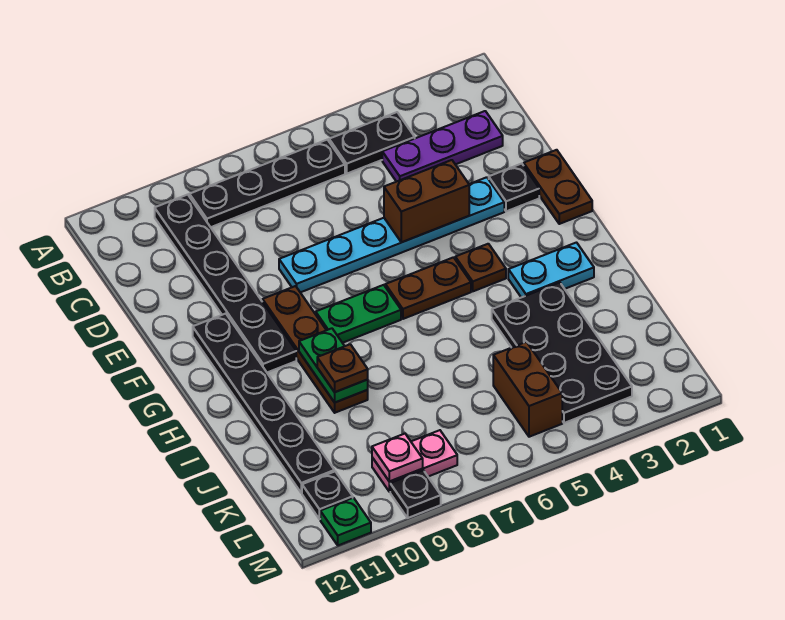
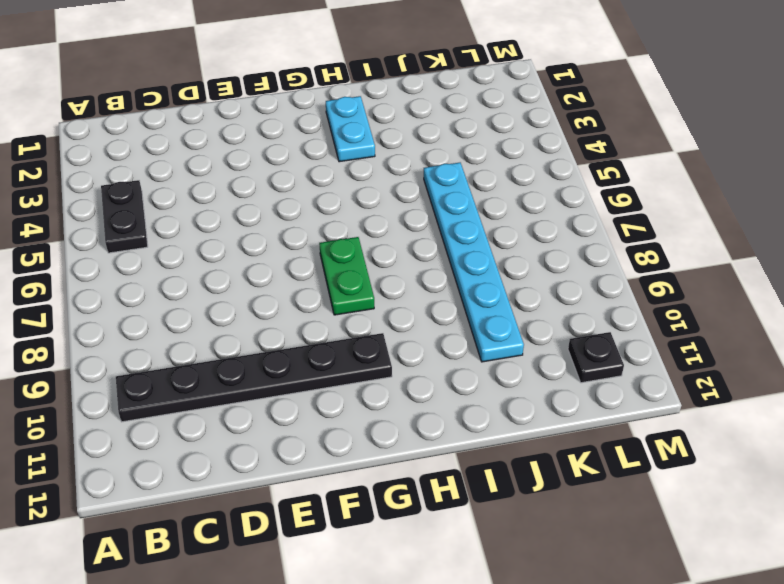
cyan plate J5:J10 level 1 -> cyan plate E3:E8 level 1
none -> black plate B6:B9 level 1
none -> purple plate C2:C4 level 1
none -> brown plate E1:F1 level 1

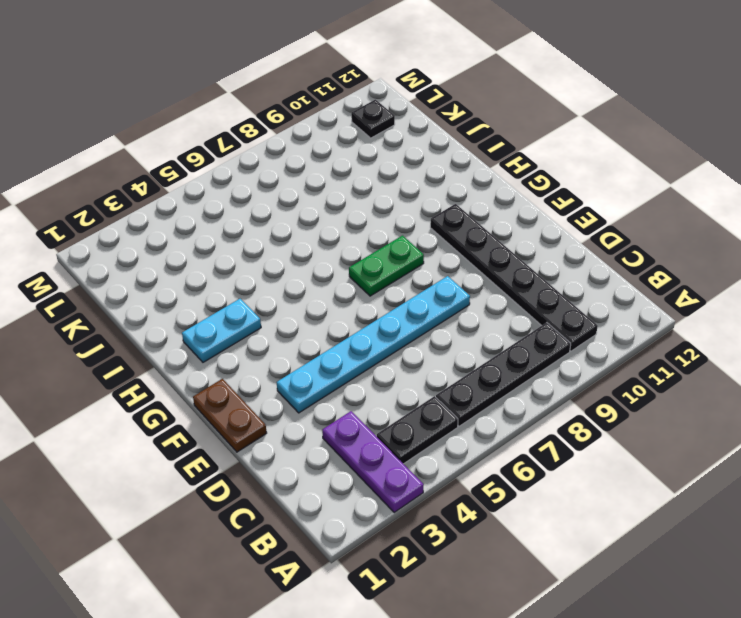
purple plate A3:C3 level 1 -> purple plate C2:C4 level 1
none -> black plate E2 level 1
none -> brown plate F9:I9 level 1
none -> black plate F11:K11 level 1

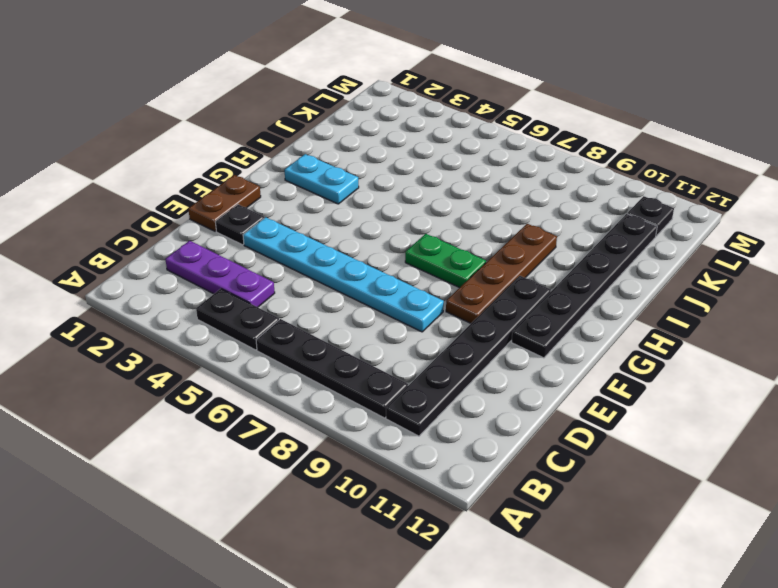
none -> brown plate G4 level 1
none -> brown plate G5:G6 level 1
none -> black plate I3:L4 level 1

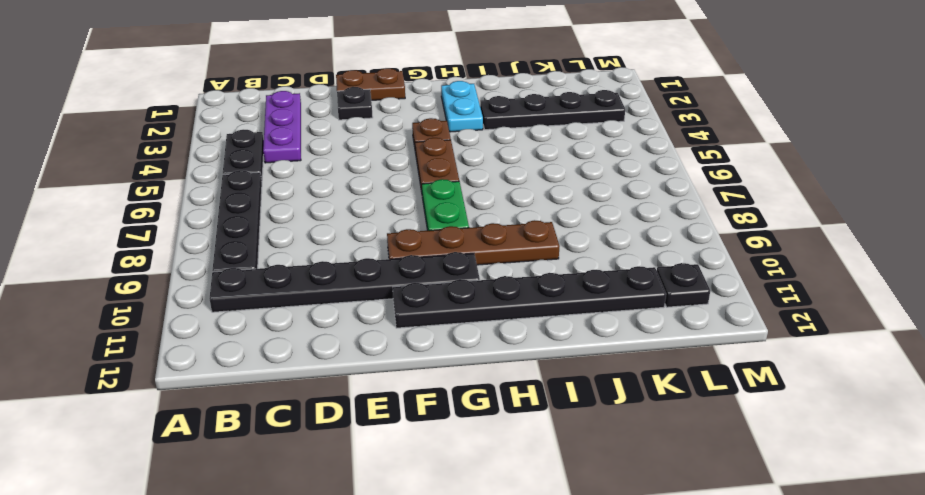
black plate I3:L3 level 1 -> black plate I3:L4 level 1
none -> cyan plate E3:E8 level 1
none -> brown brick K5:L5 level 1
none -> pink plate L8:L9 level 1

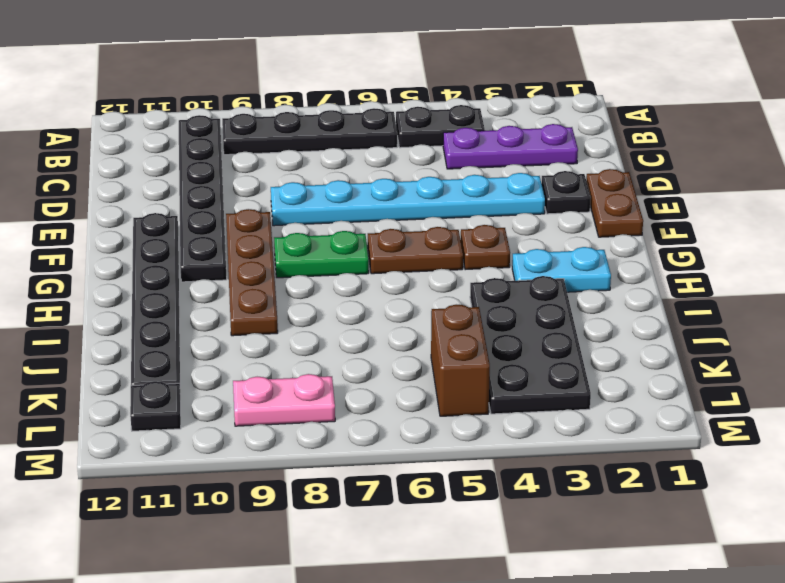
none -> black plate M9 level 1
none -> green plate M11 level 1
none -> brown brick E4:E5 level 2

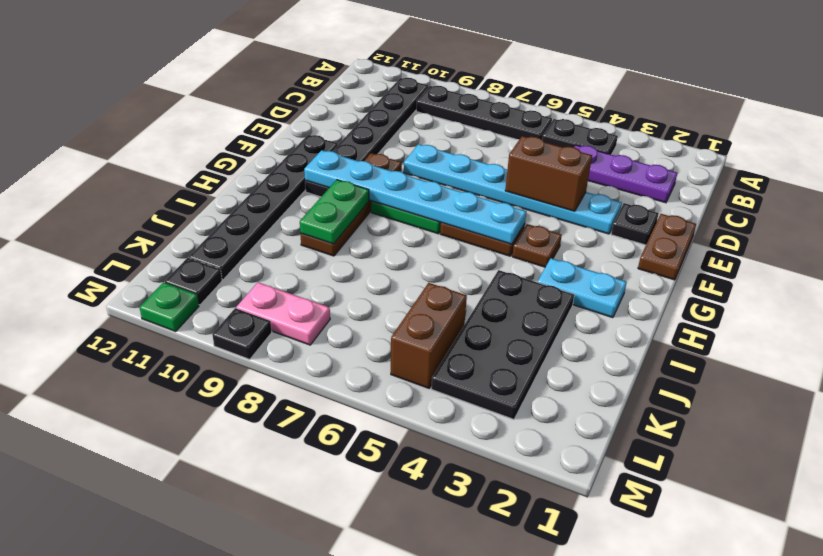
cyan plate G5:G10 level 2 -> none
none -> pink plate L9 level 2
none -> brown plate I9 level 3

